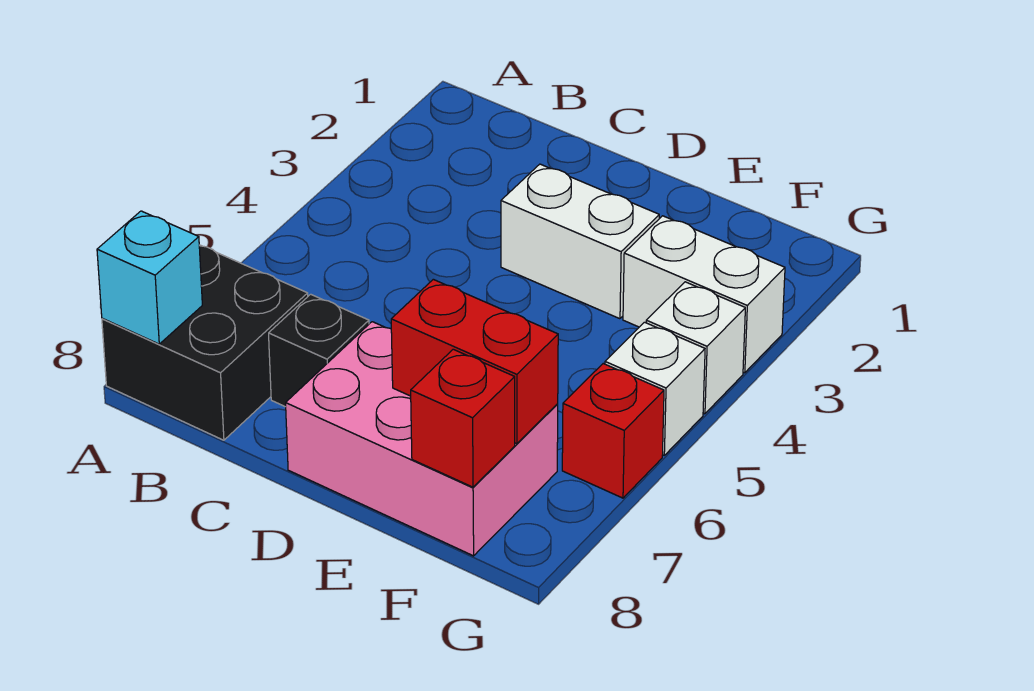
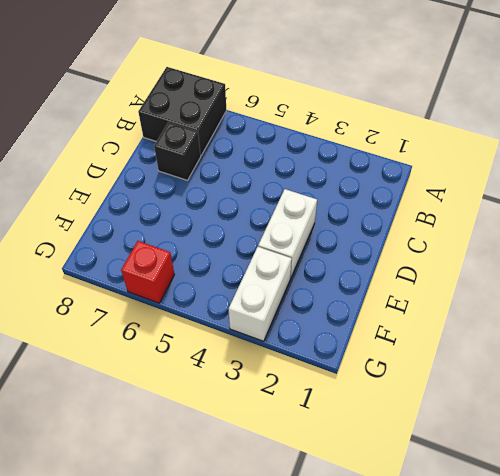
none -> pink brick D7:F8 level 1
none -> white brick G4 level 1

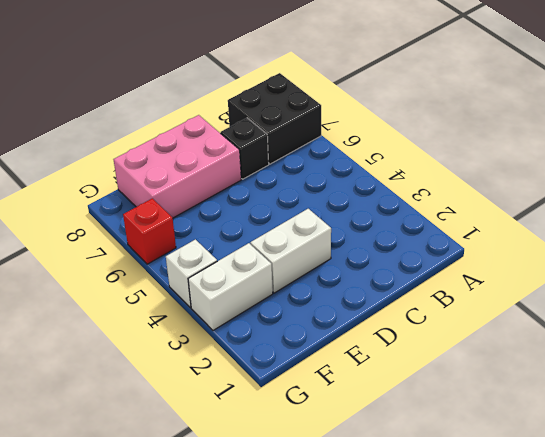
none -> white brick G5 level 1
none -> cyan brick A8 level 2

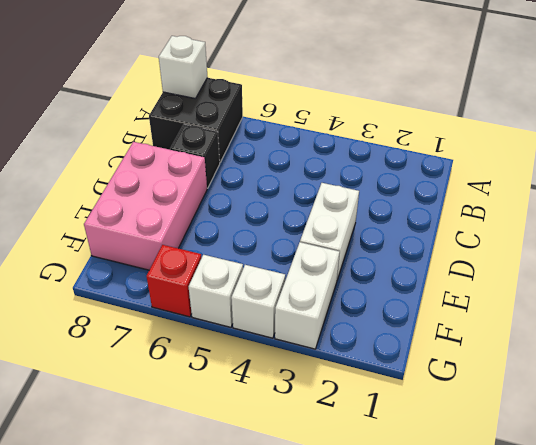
white brick A8 level 2 -> cyan brick A8 level 2
none -> red brick E7:F7 level 2
none -> red brick F8 level 2

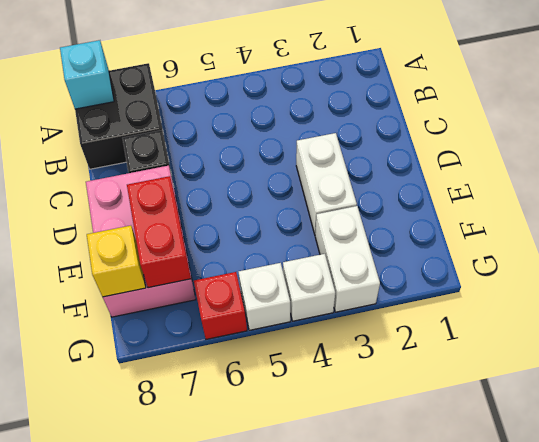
yellow brick F8 level 2 -> red brick F8 level 2

